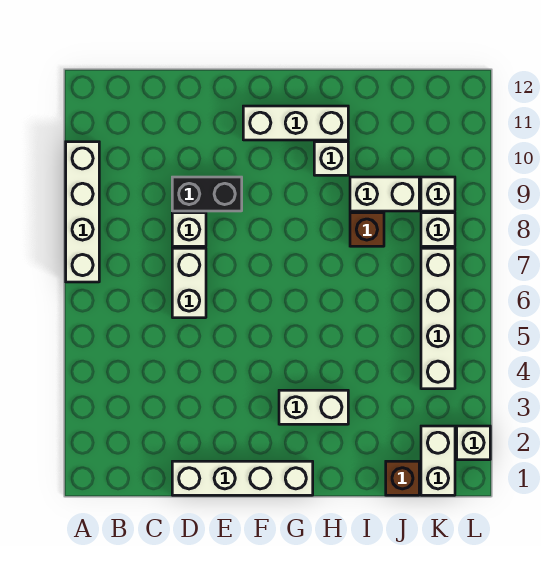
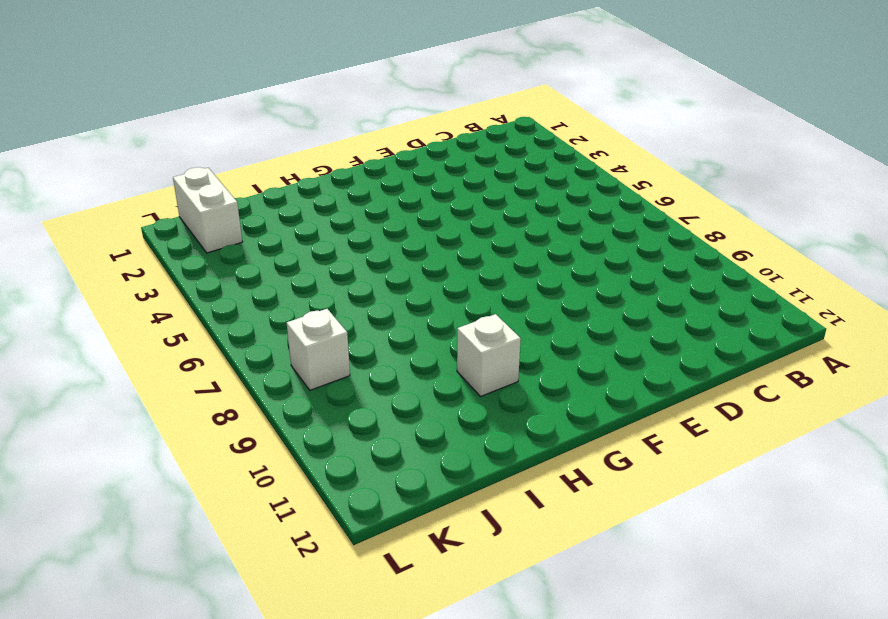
none -> white brick A7:A10 level 1
none -> white brick D1:G1 level 1
none -> white brick D6:D7 level 1

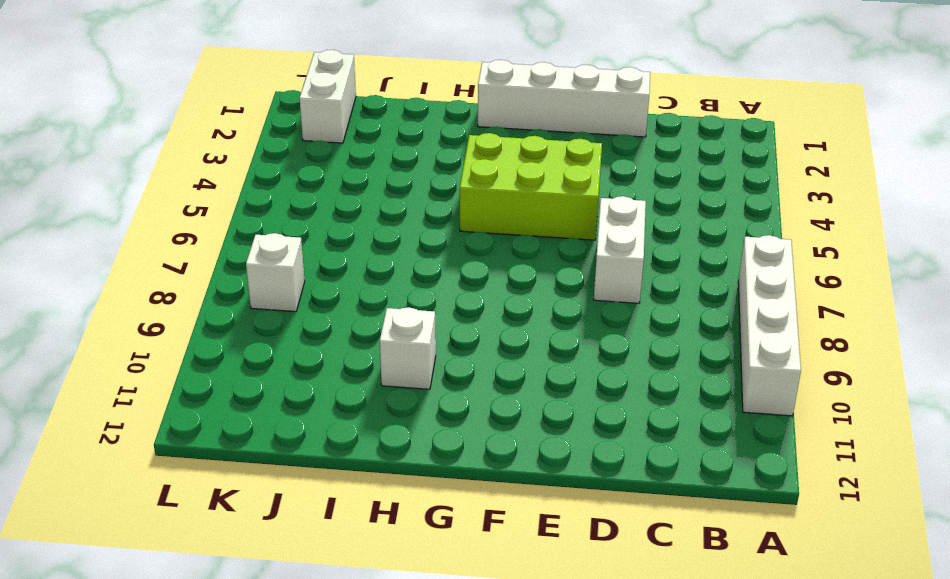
lime brick E4:G5 level 1 -> none
none -> white brick D8 level 1
none -> black brick D9:E9 level 1
none -> white brick F11:H11 level 1

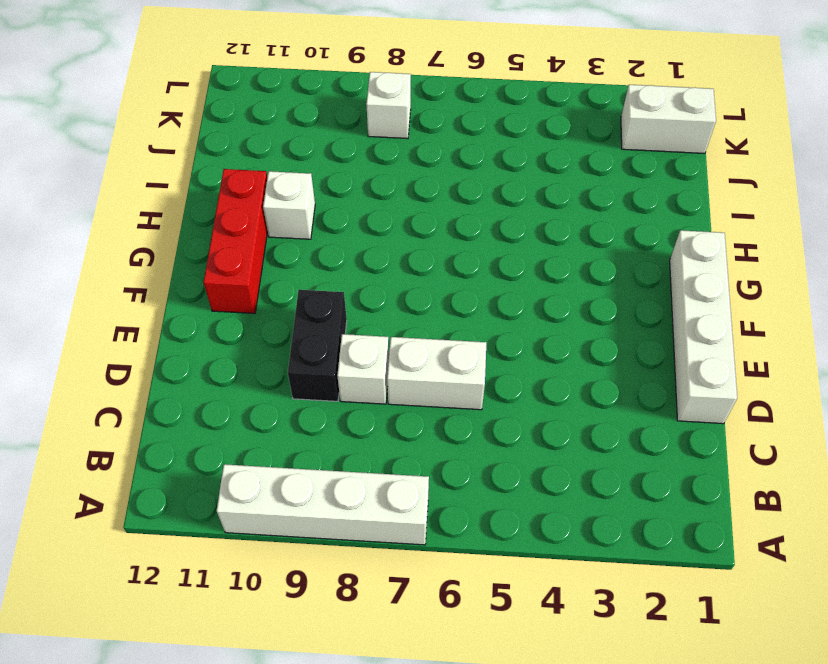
red brick F11:H11 level 1 -> white brick F11:H11 level 1
none -> white brick G3:H3 level 1
none -> brown brick I8 level 1
none -> white brick I9:J9 level 1

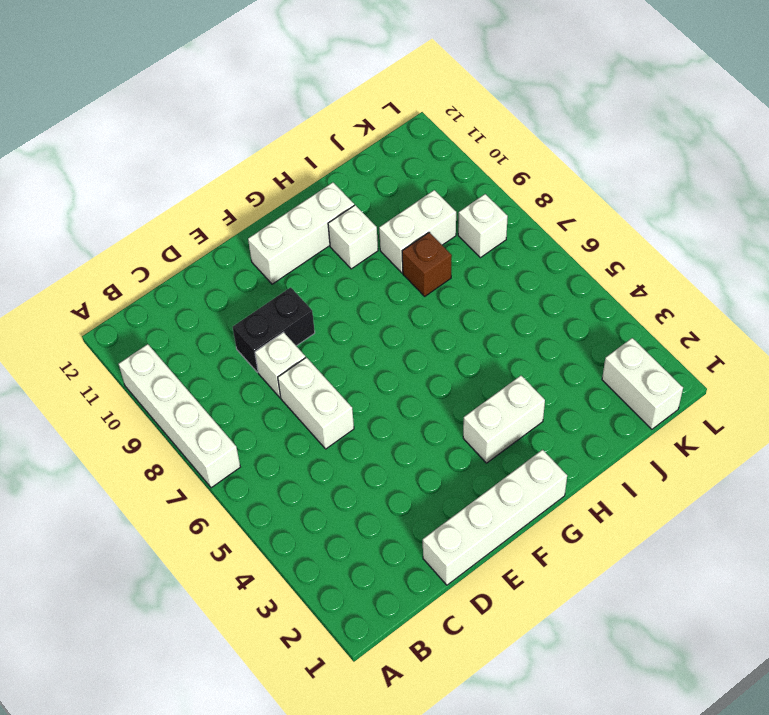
none -> brown brick J1 level 1
none -> white brick K4:K7 level 1
none -> white brick K9 level 1

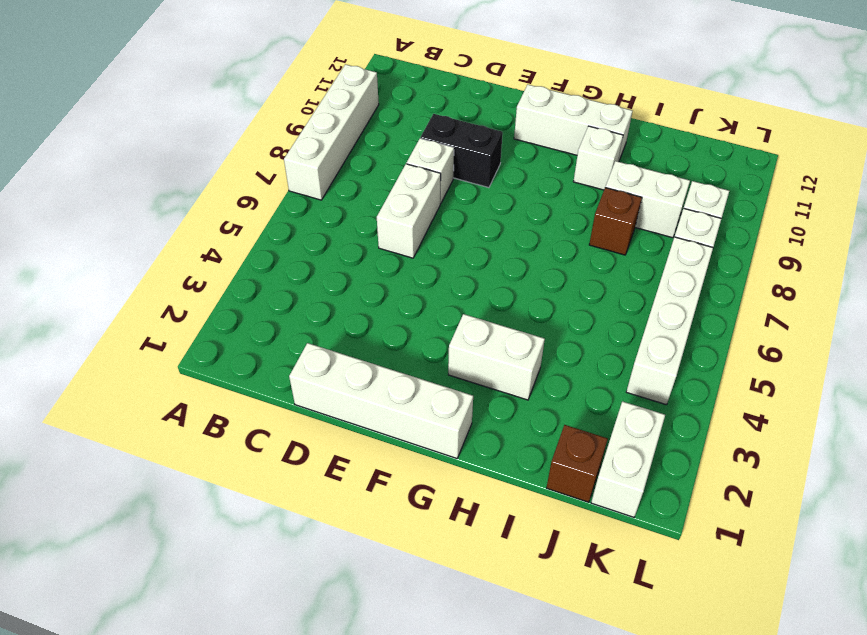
none -> white brick L2 level 1

